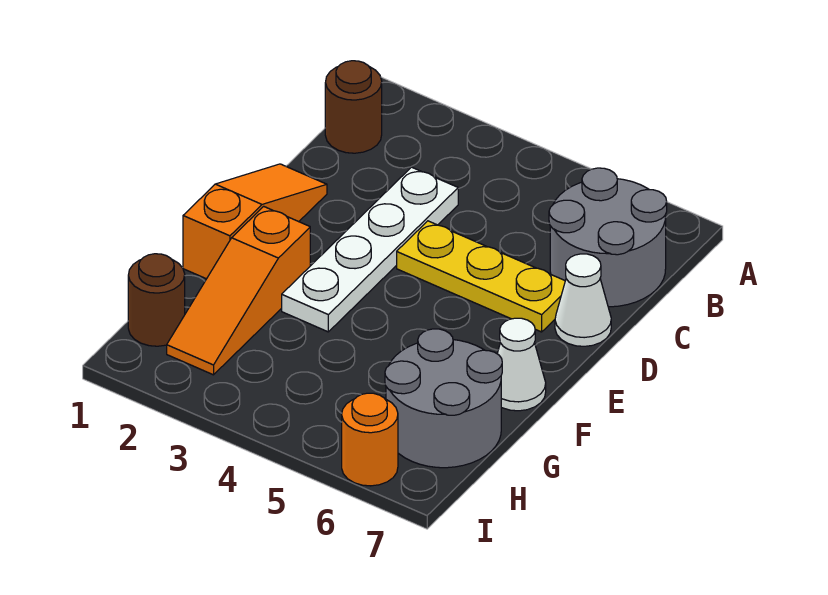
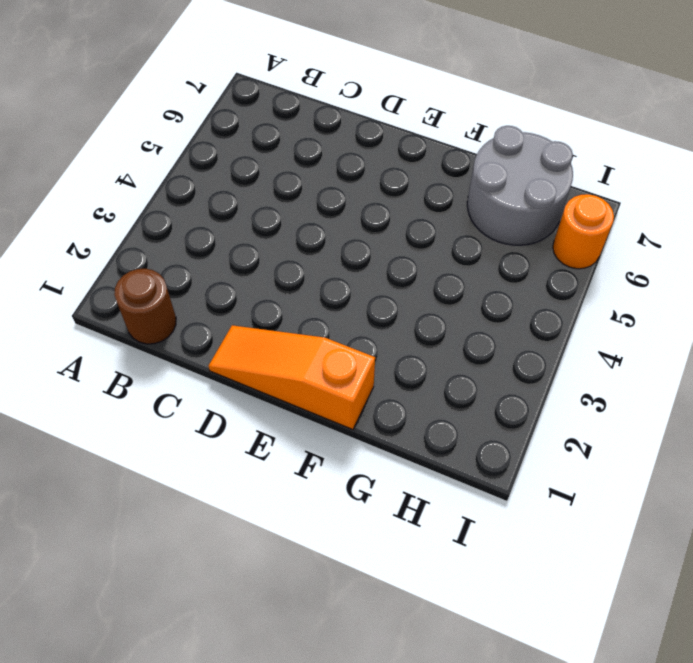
none -> grey round brick B6:C7 level 1
none -> white plate C3:F3 level 1

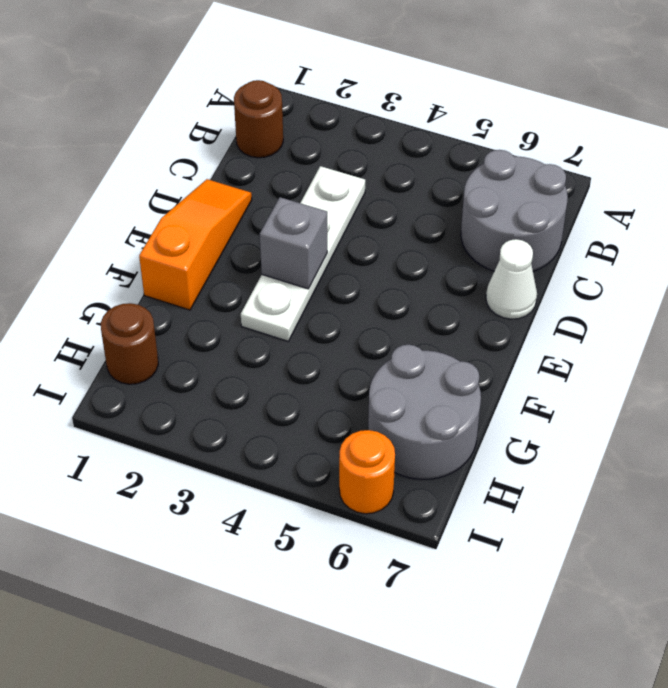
grey brick E3 level 2 -> none
none -> yellow plate D4:D6 level 1
none -> orange slope F2:H2 level 1 top F

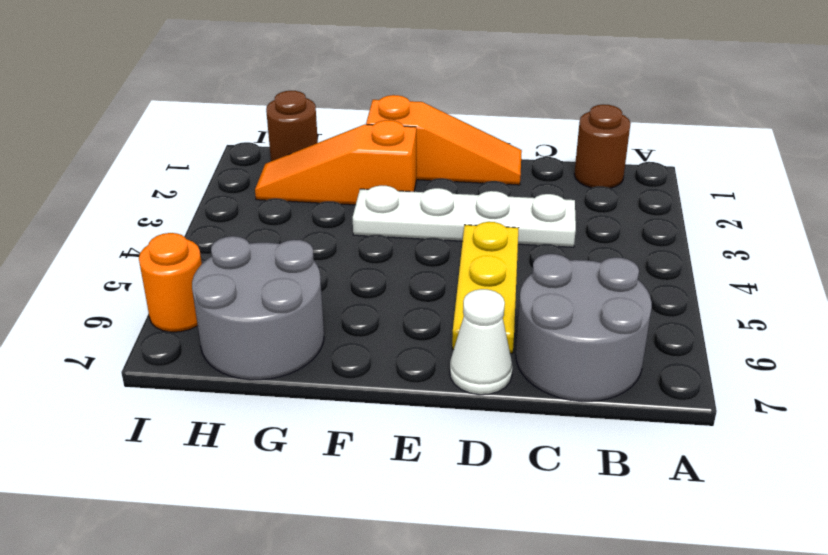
none -> white cone F7 level 1

